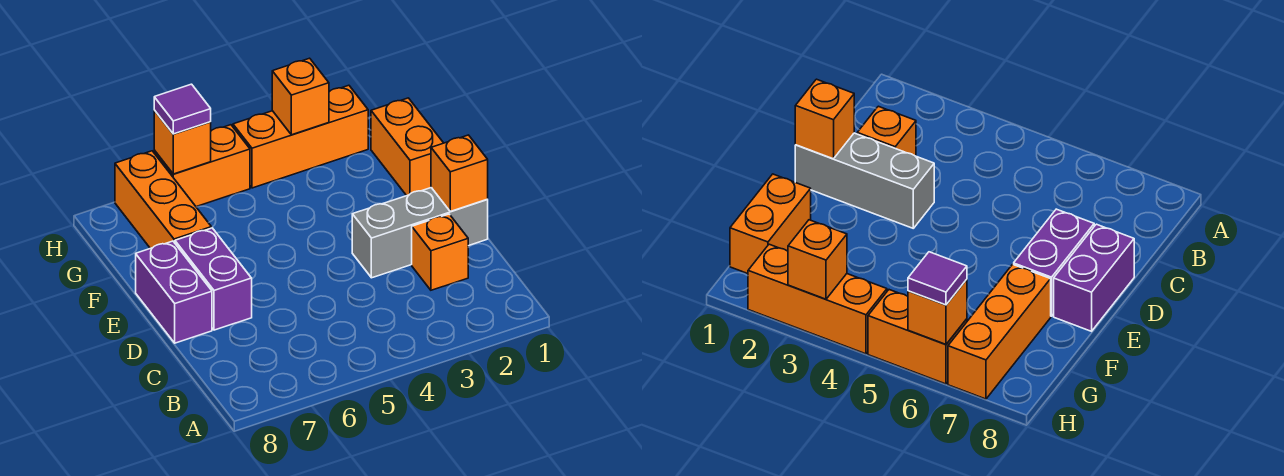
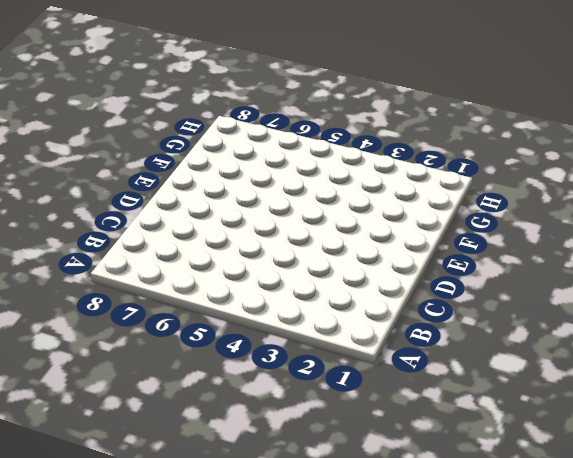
none -> orange brick C2 level 1
none -> grey brick D1:D3 level 1
none -> purple brick D7:E7 level 1

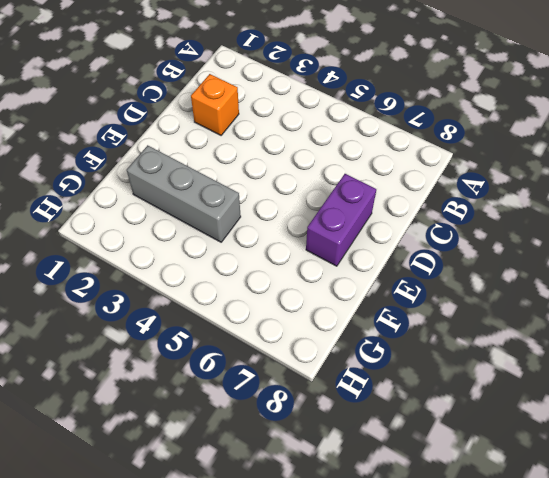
grey brick F2:F4 level 1 -> grey brick D1:D3 level 1
none -> purple brick D8:E8 level 1
none -> orange brick F1:G1 level 1
none -> orange brick F7:H7 level 1

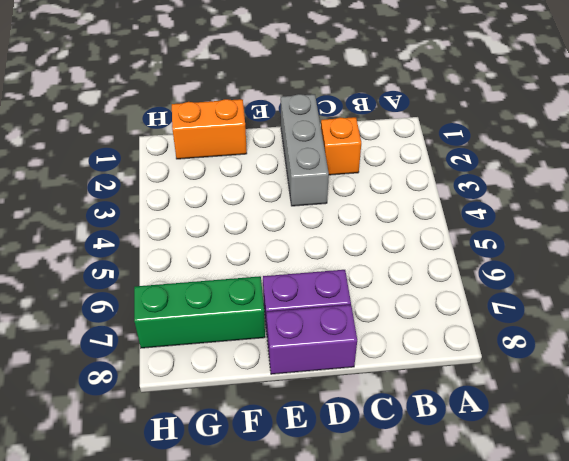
green brick F7:H7 level 1 -> orange brick F7:H7 level 1
none -> orange brick H2:H4 level 1
none -> orange brick H5:H6 level 1
none -> orange brick D1 level 2

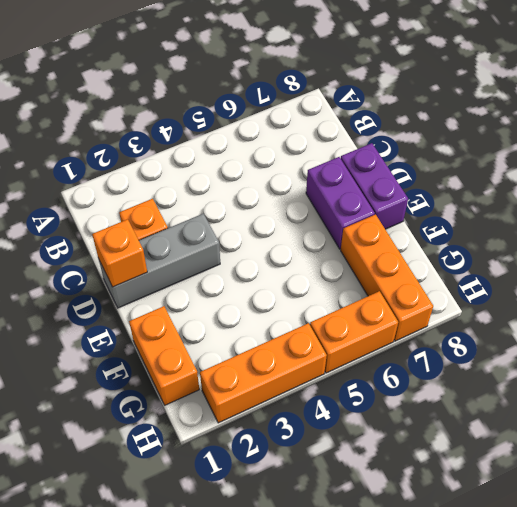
none -> orange brick H3 level 2
none -> orange brick H6 level 2
none -> purple tile H6 level 3

